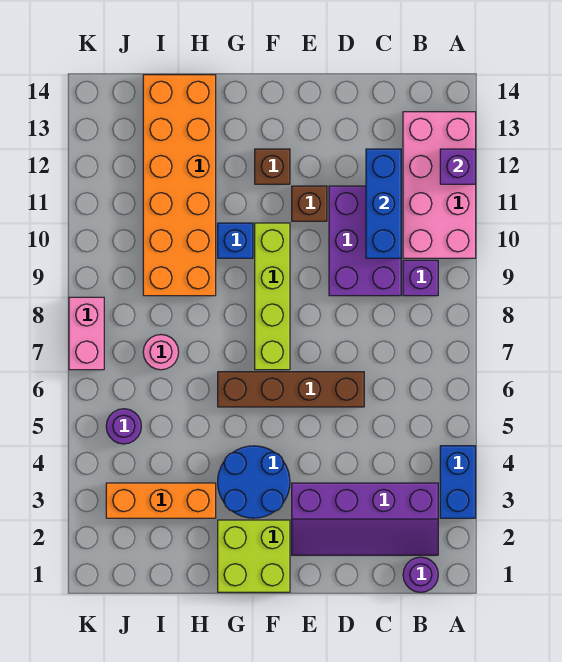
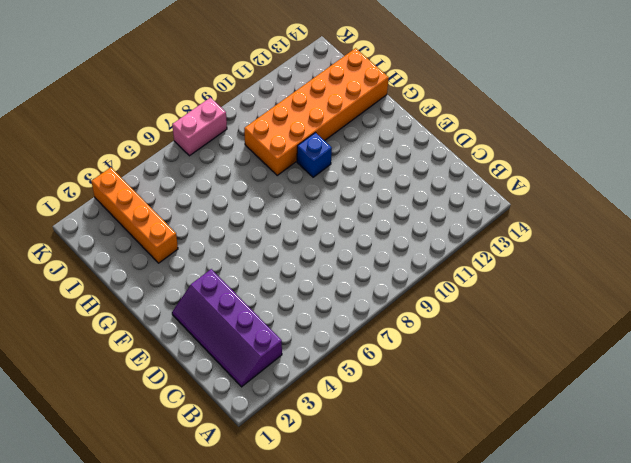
orange brick H3:K3 level 1 -> orange brick H3:J3 level 1
none -> blue brick A3:A4 level 1
none -> pink brick A10:B13 level 1
none -> purple round brick B1 level 1

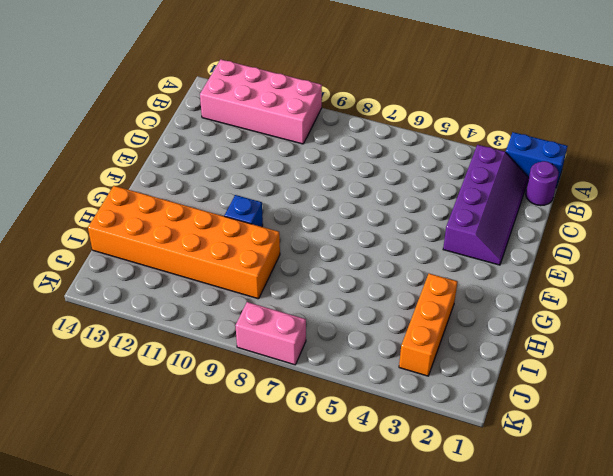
blue brick A1:A2 level 1 -> blue brick A3:A4 level 1
none -> purple brick B9 level 1
none -> purple brick C9:D11 level 1
none -> brown brick D6:G6 level 1

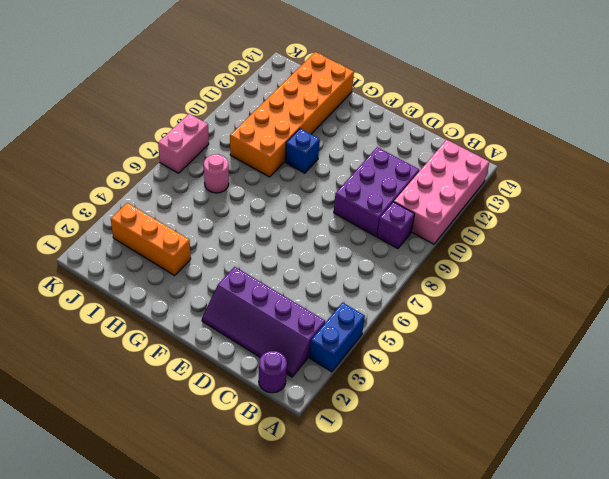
none -> brown brick D6:G6 level 1
none -> brown brick E11 level 1
none -> lime brick F1:G2 level 1

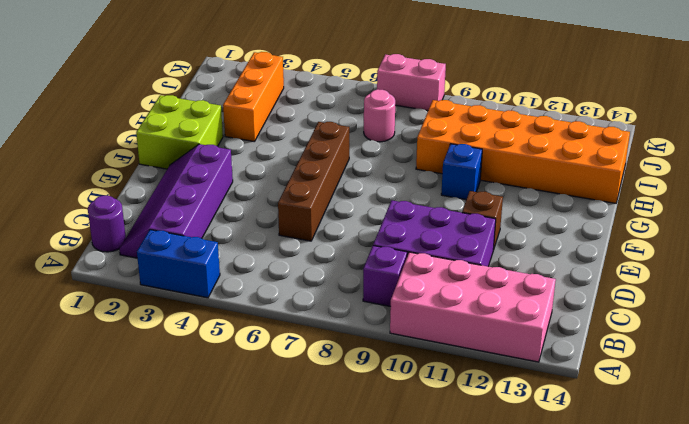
none -> blue round brick F3:G4 level 1
none -> lime brick F7:F10 level 1
none -> brown brick F12 level 1

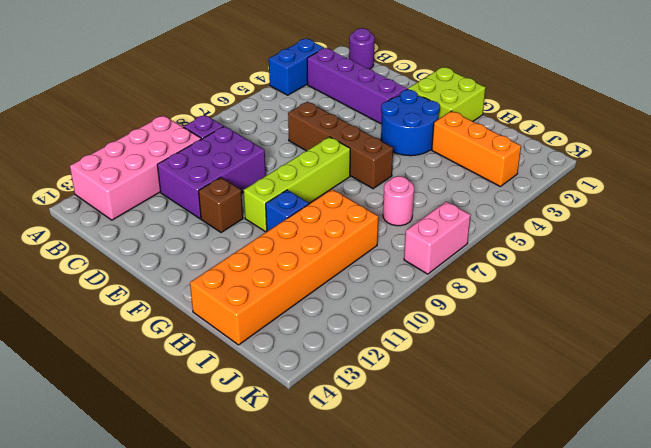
none -> brown brick F12 level 1
none -> purple round brick J5 level 1
none -> purple brick A12 level 2

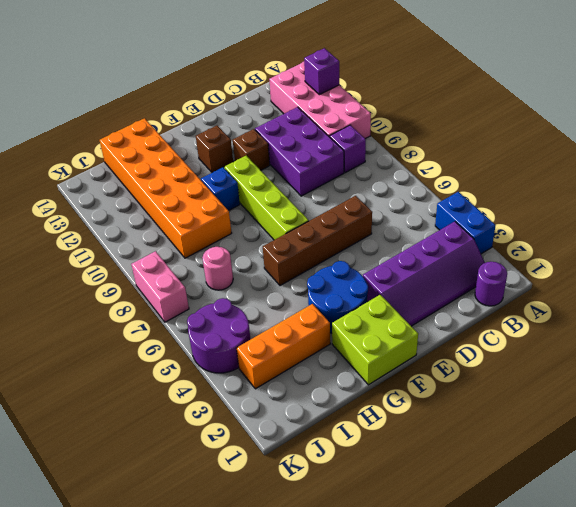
purple round brick J4:K5 level 1 -> purple round brick J5 level 1
none -> blue brick C10:C12 level 2

